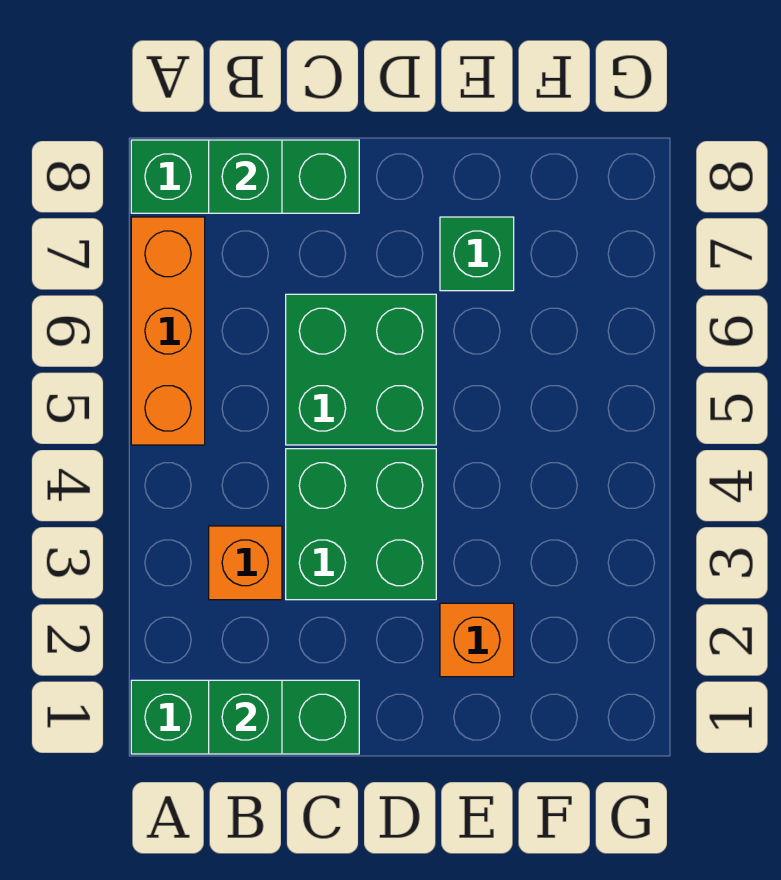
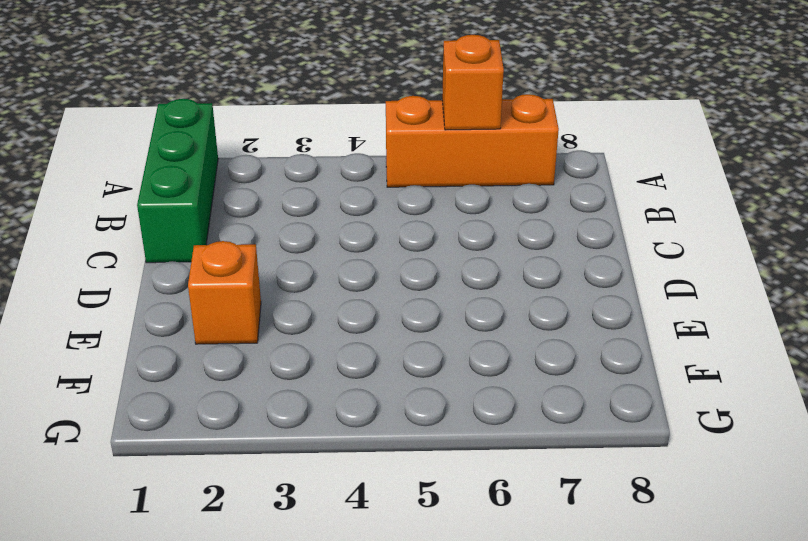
orange brick A6 level 2 -> orange brick B3 level 1
none -> green brick A8:C8 level 1
none -> green brick C3:D4 level 1

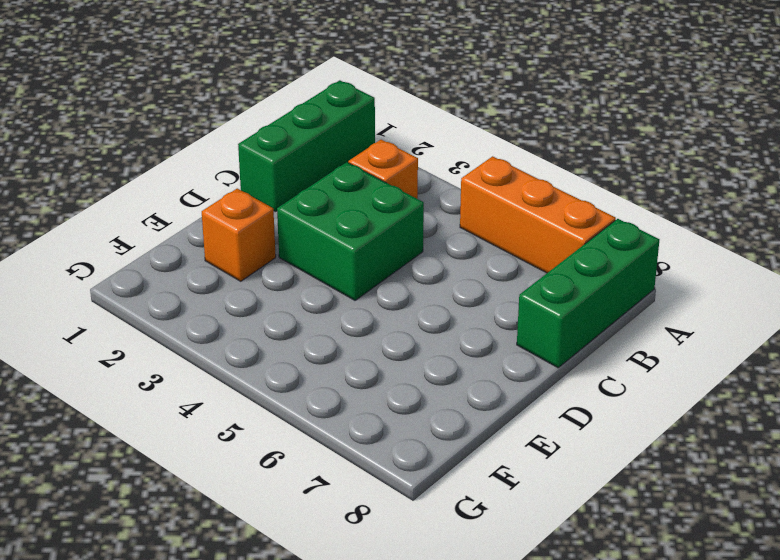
none -> green brick C5:D6 level 1
none -> green brick E7 level 1

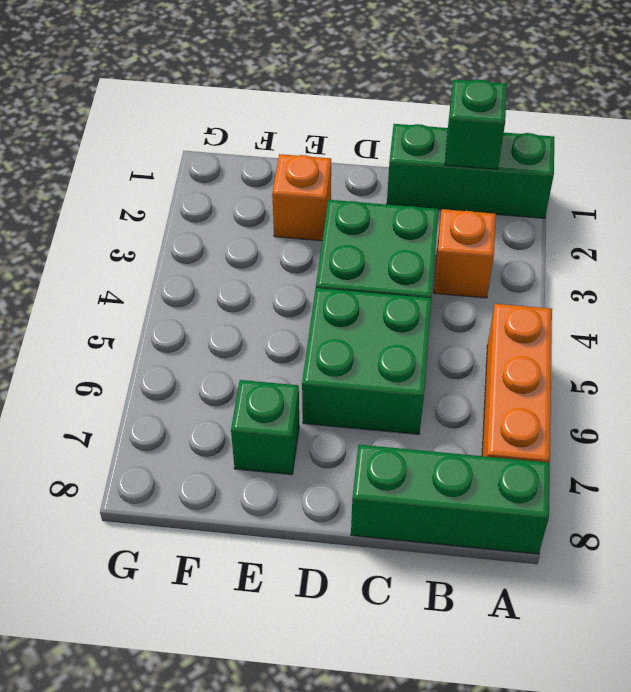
none -> green brick B8 level 2

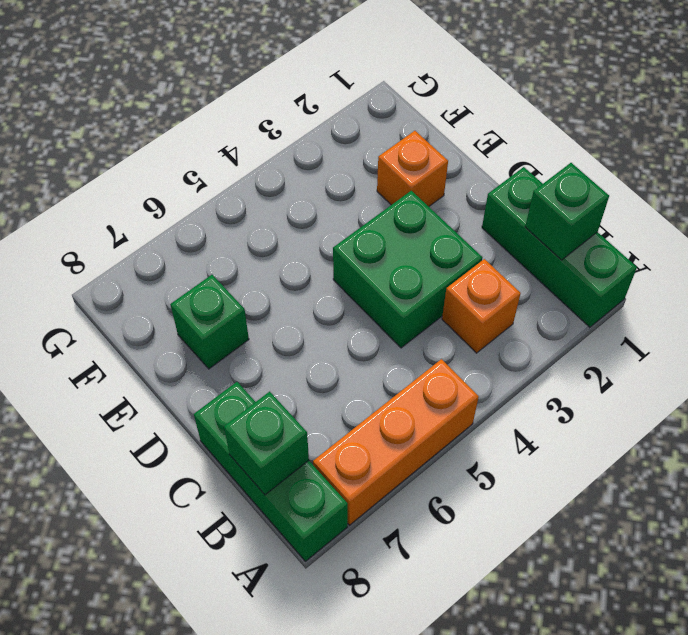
none -> green brick C5:D6 level 1

